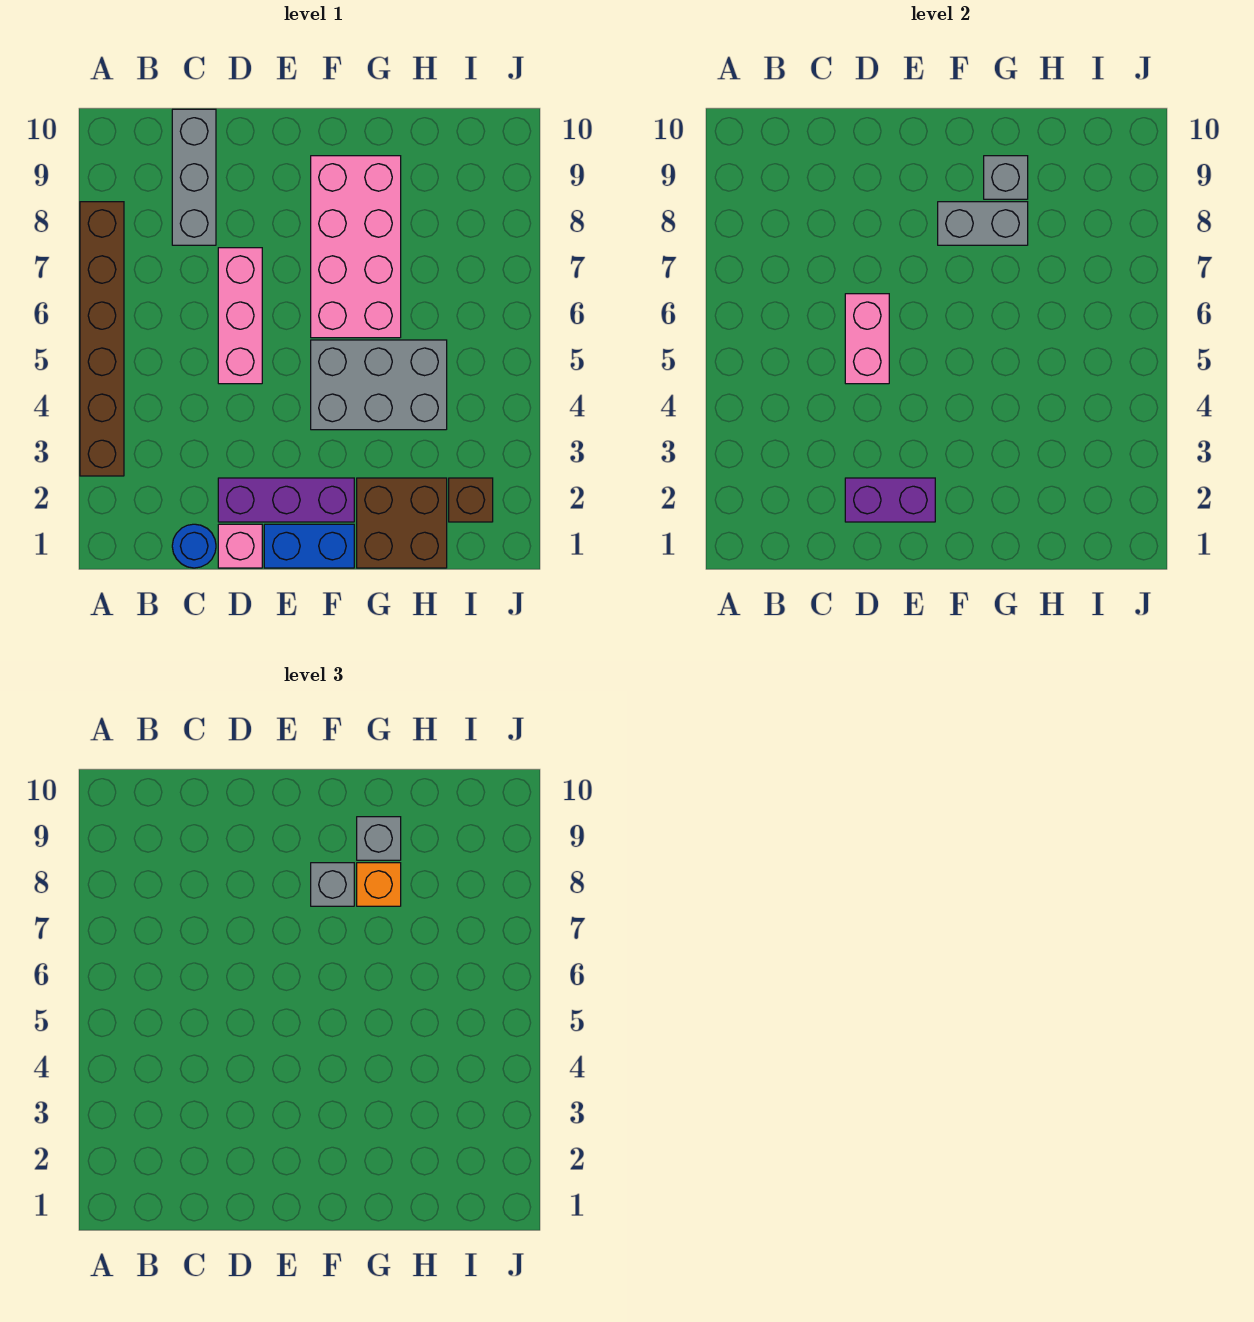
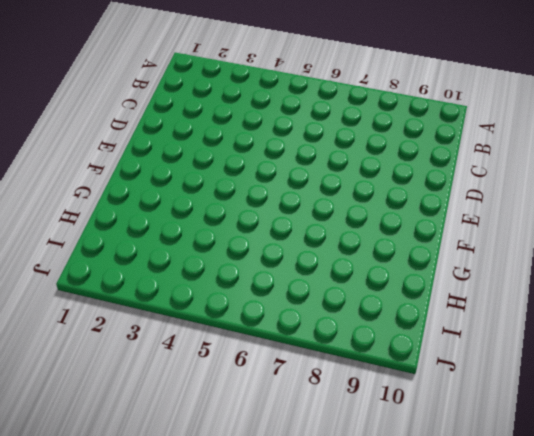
none -> brown brick A3:A8 level 1
none -> blue round brick C1 level 1
none -> grey brick C8:C10 level 1

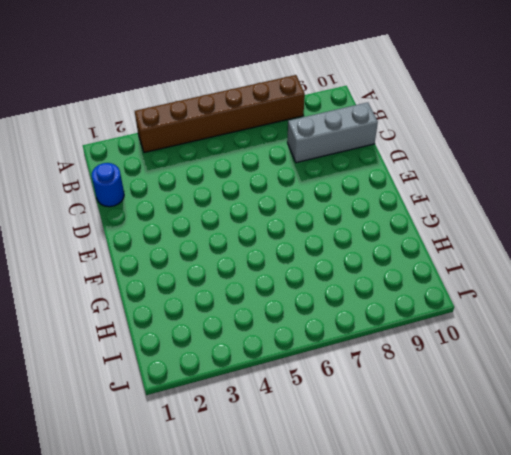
none -> pink brick D1 level 1
none -> purple brick D2:F2 level 1
none -> pink brick D5:D7 level 1

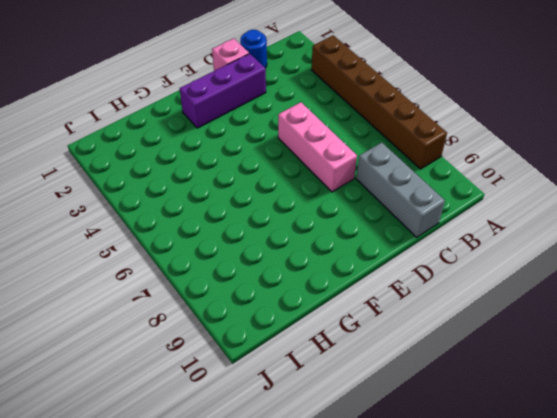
none -> blue brick E1:F1 level 1
none -> grey brick F4:H5 level 1
none -> pink brick F6:G9 level 1

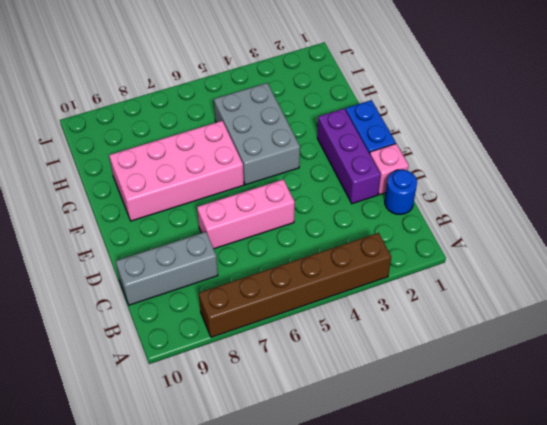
none -> brown brick G1:H2 level 1
none -> brown brick I2 level 1
none -> purple brick D2:E2 level 2

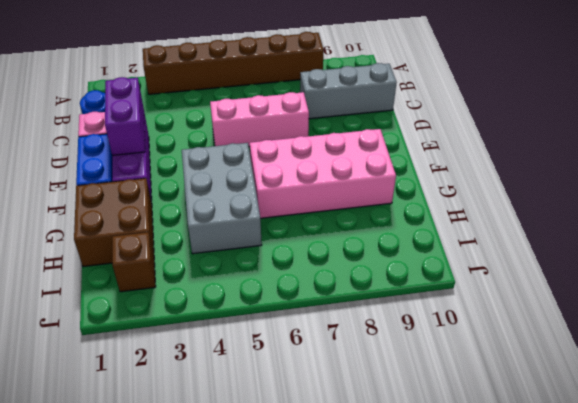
none -> pink brick D5:D6 level 2
none -> grey brick F8:G8 level 2
none -> grey brick G9 level 2

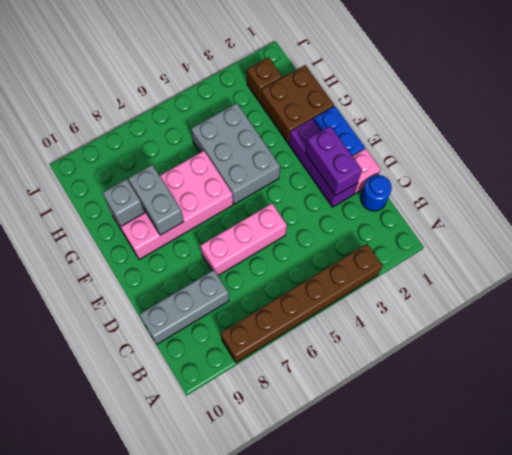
none -> pink brick D5:D6 level 2
none -> grey brick F8 level 3
none -> orange brick G8 level 3

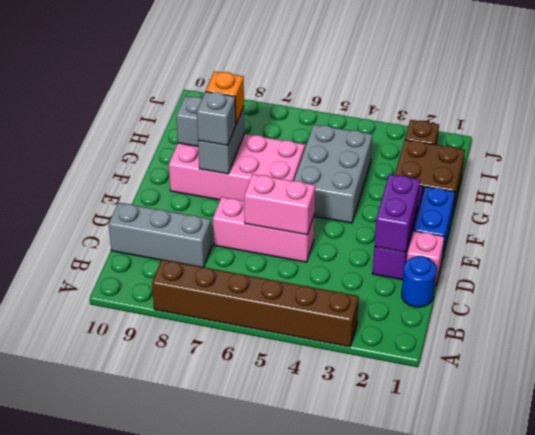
none -> grey brick G9 level 3

